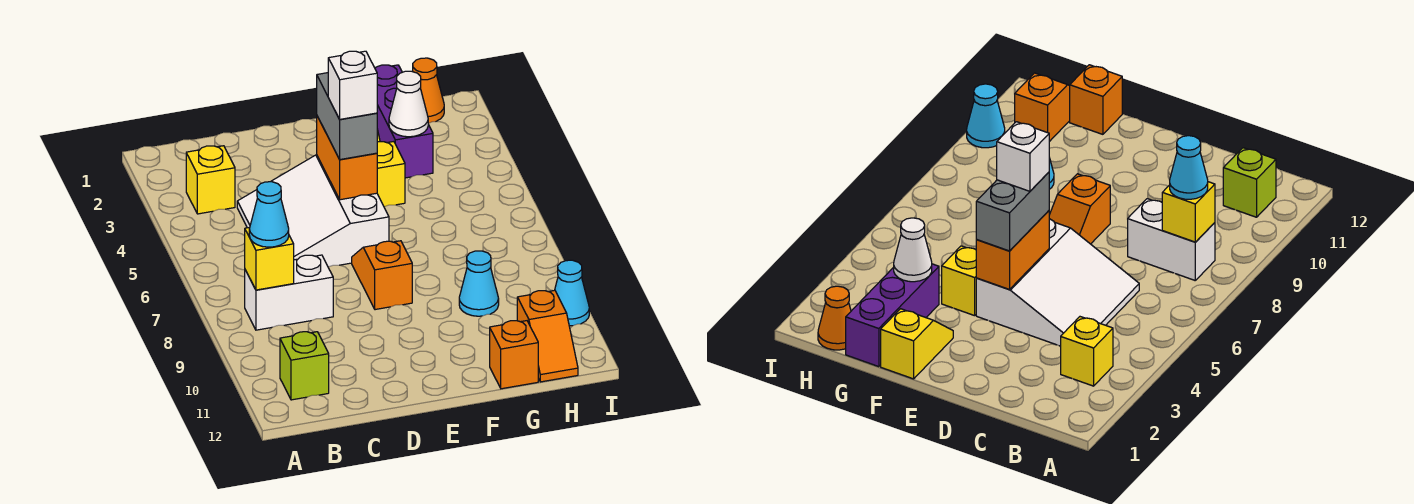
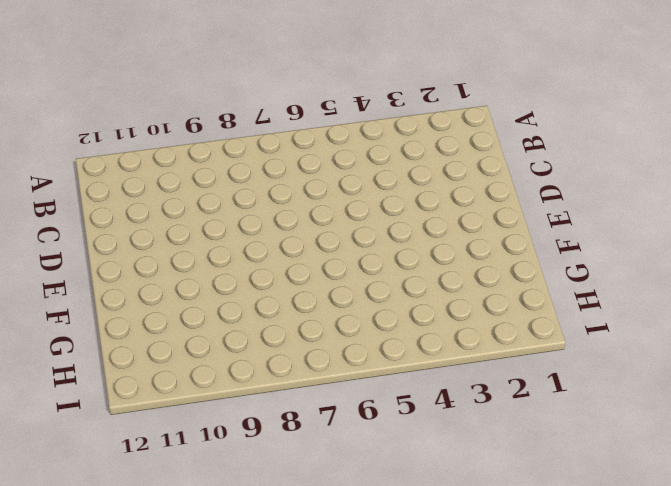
none -> yellow brick B3 level 1
none -> white brick B8:C8 level 1
none -> lime brick B11 level 1

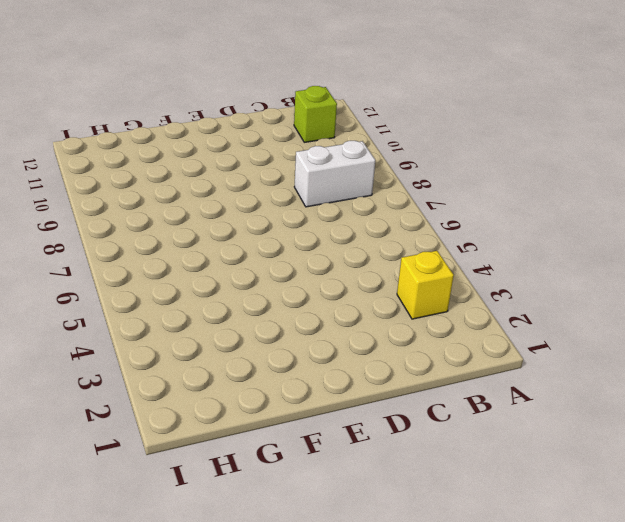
none -> white slope C4:E6 level 1 top E
none -> orange slope E7:E8 level 1 top 8
none -> yellow slope F1:F2 level 1 top 1

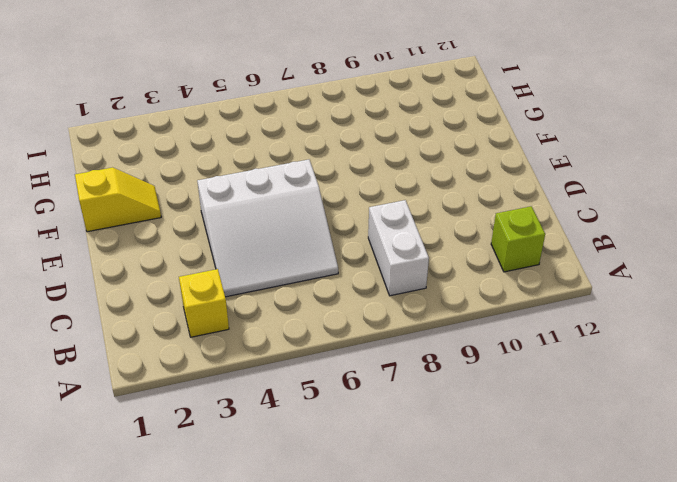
none -> orange slope E7:E8 level 1 top 8
none -> yellow brick F4 level 1
none -> purple brick G1:G3 level 1

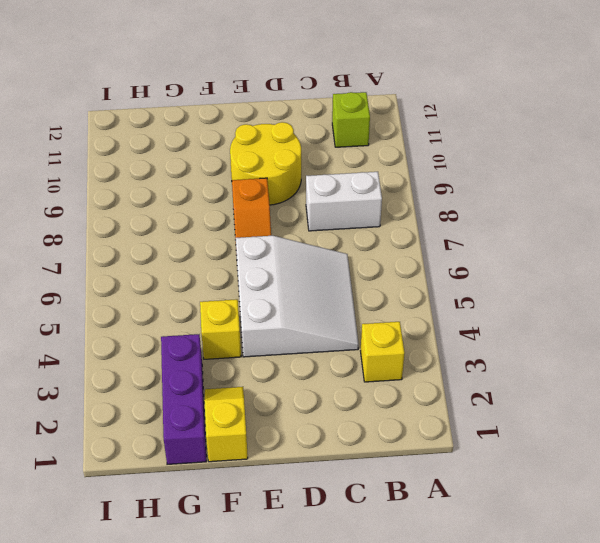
yellow round brick D9:E10 level 1 -> none
none -> cyan cone G9 level 1
none -> orange brick G12 level 1
none -> orange cone H1 level 1

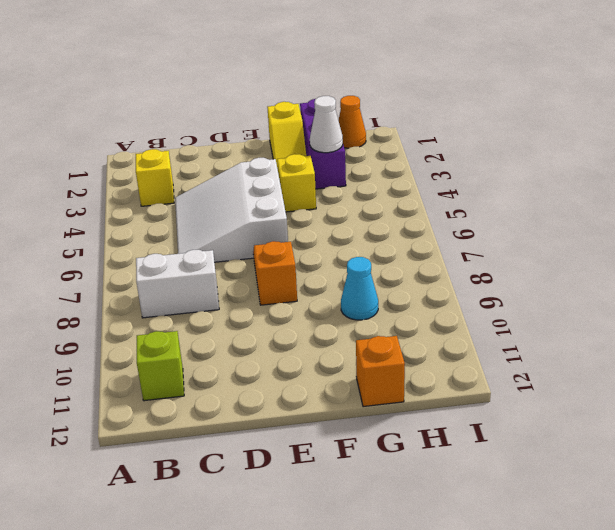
none -> orange slope H11:H12 level 1 top 11
none -> cyan cone I10 level 1
none -> yellow brick B8 level 2

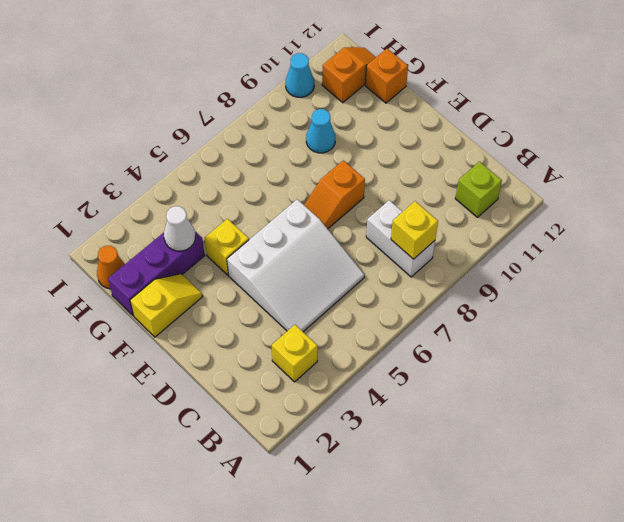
none -> orange brick E4:E5 level 2
none -> cyan cone B8 level 3
none -> grey brick E4:E5 level 3

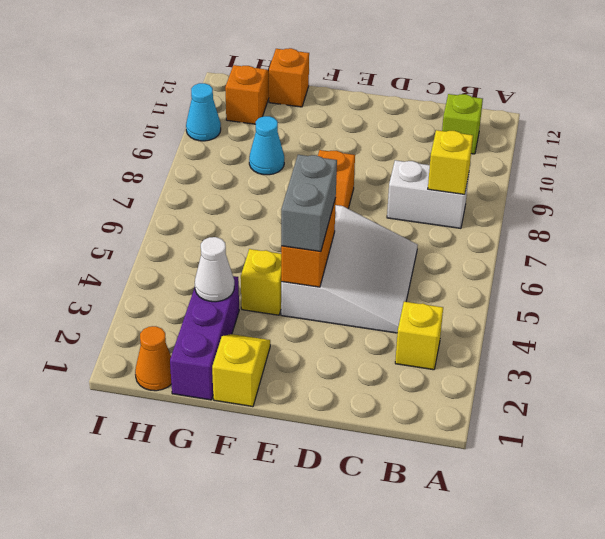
none -> cyan cone B8 level 3
none -> white brick E5 level 4

